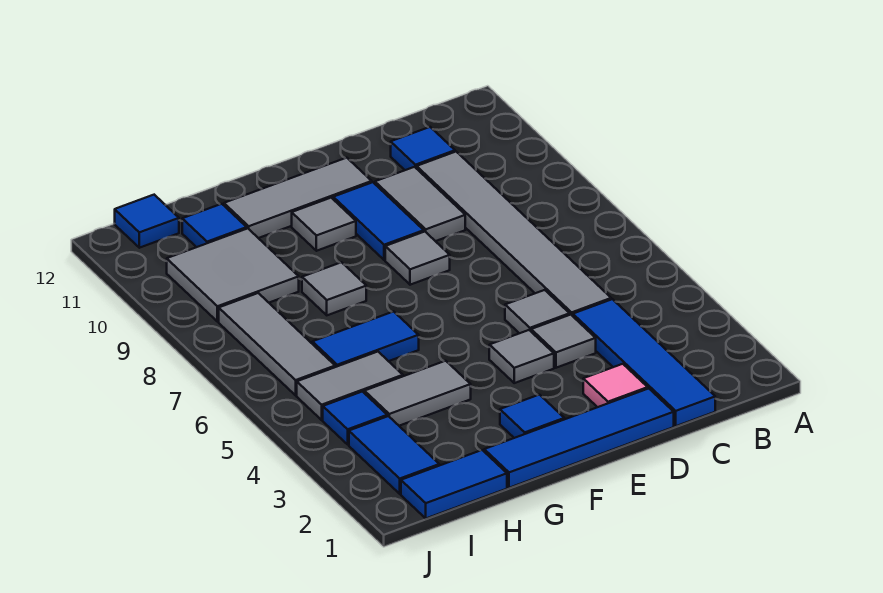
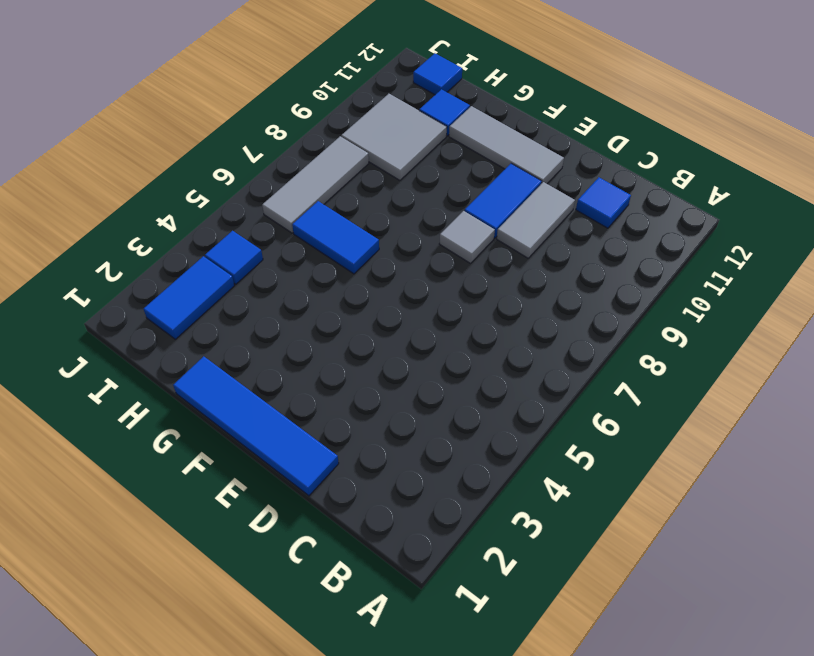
none -> blue tile C1:C4 level 1
none -> grey tile C5:C10 level 1
none -> pink tile D2 level 1

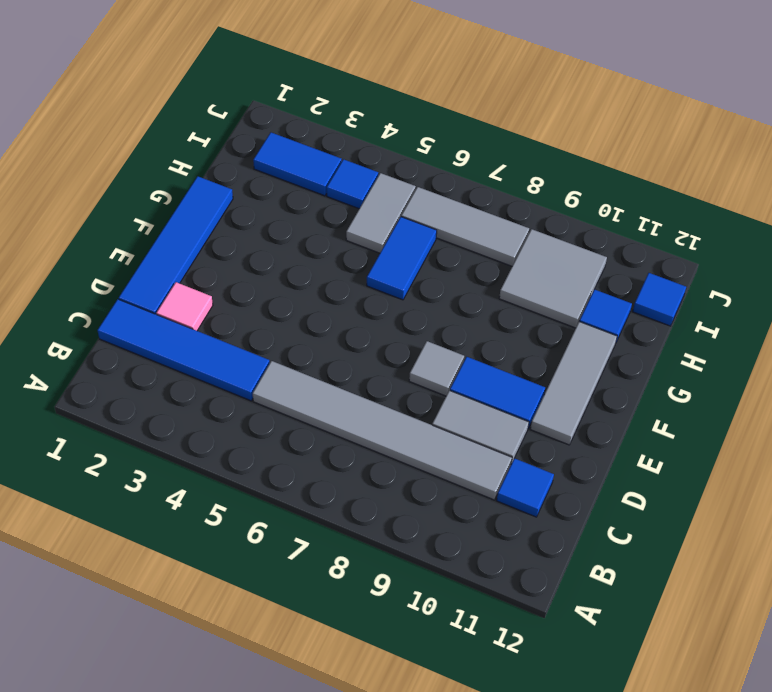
none -> grey tile D4 level 1
none -> grey tile D5 level 1
none -> grey tile E4 level 1

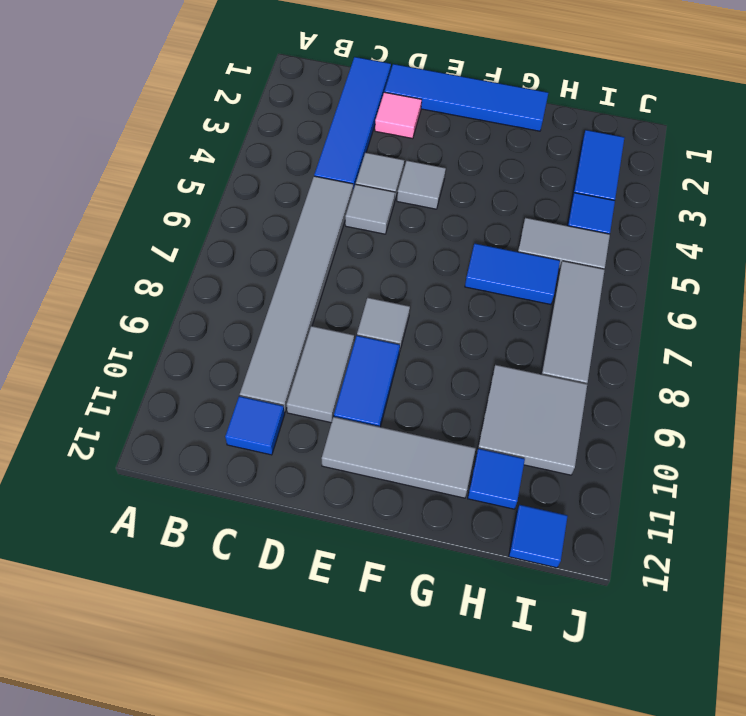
none -> blue tile F2 level 1
none -> grey tile F10 level 1
none -> grey tile G4:H4 level 1

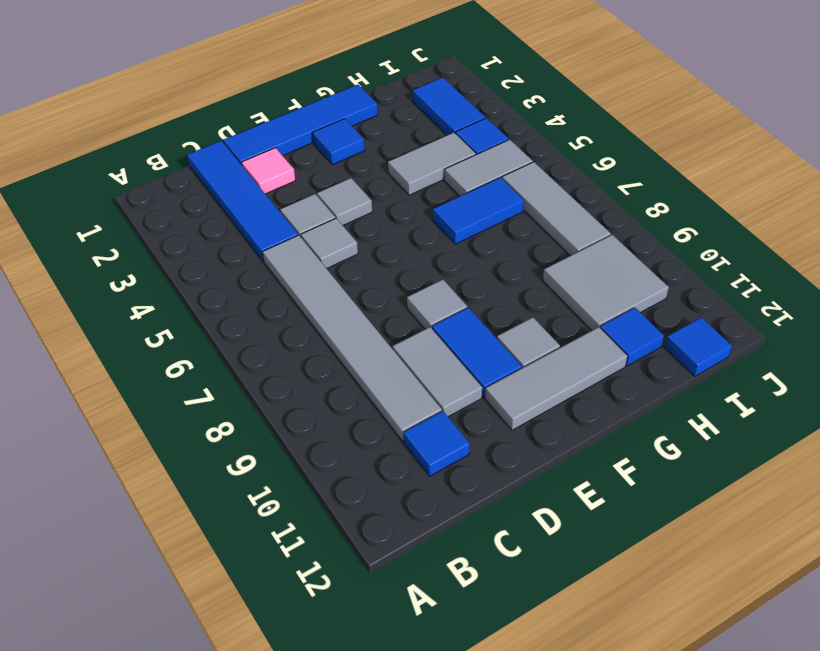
none -> grey tile G8 level 1
none -> blue tile H1:I1 level 1

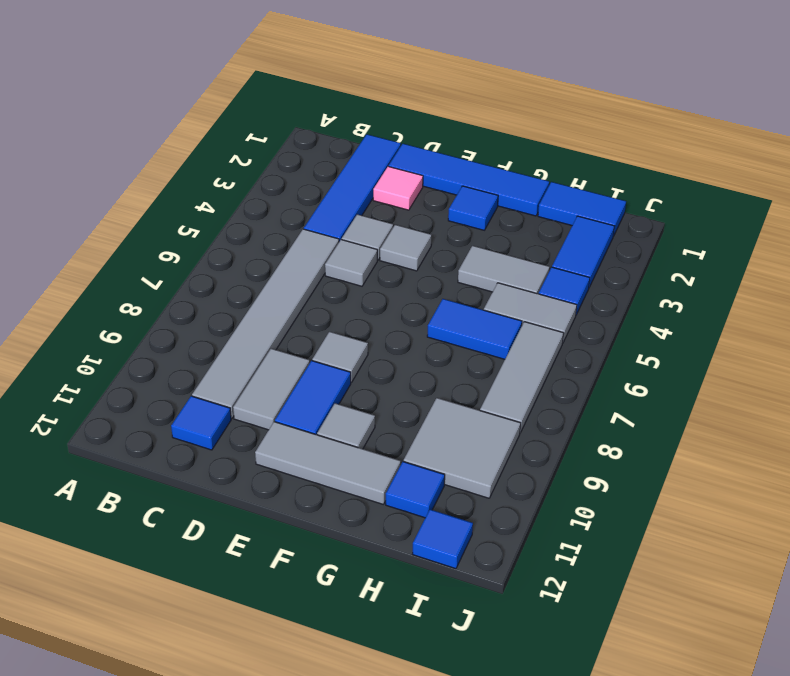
none -> grey tile G8 level 1

